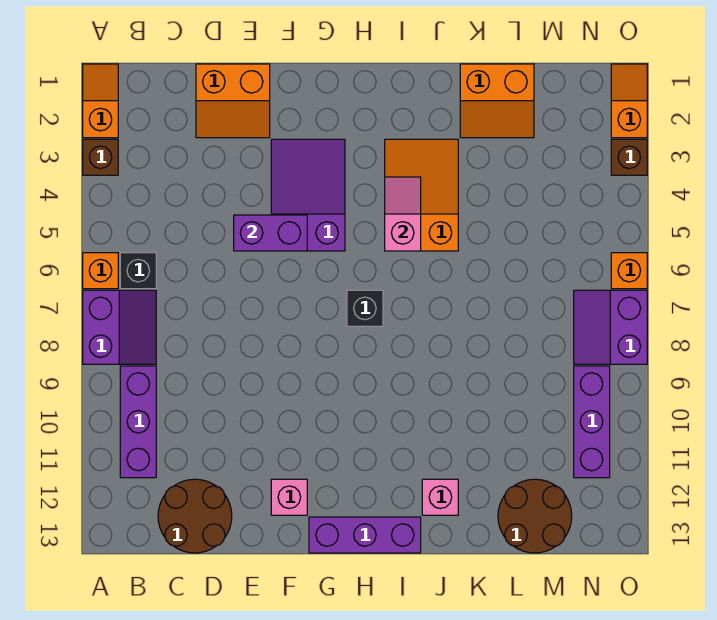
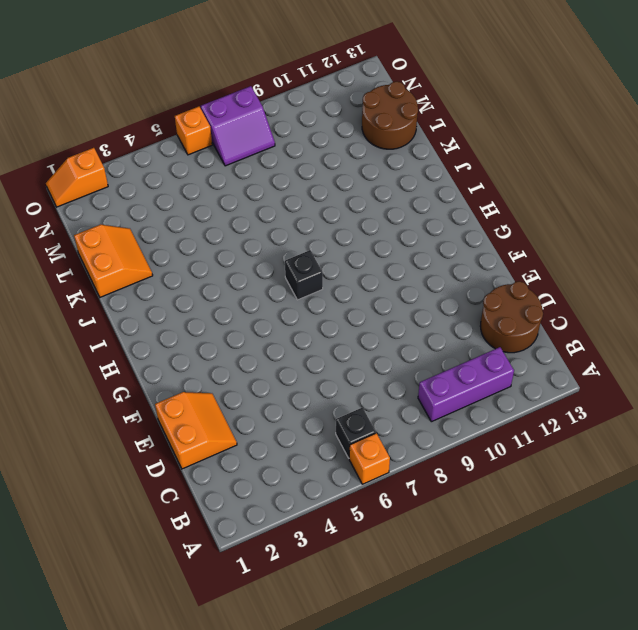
none -> orange slope A1:A2 level 1 top 2
none -> brown brick A3 level 1
none -> purple slope A7:B8 level 1 top A

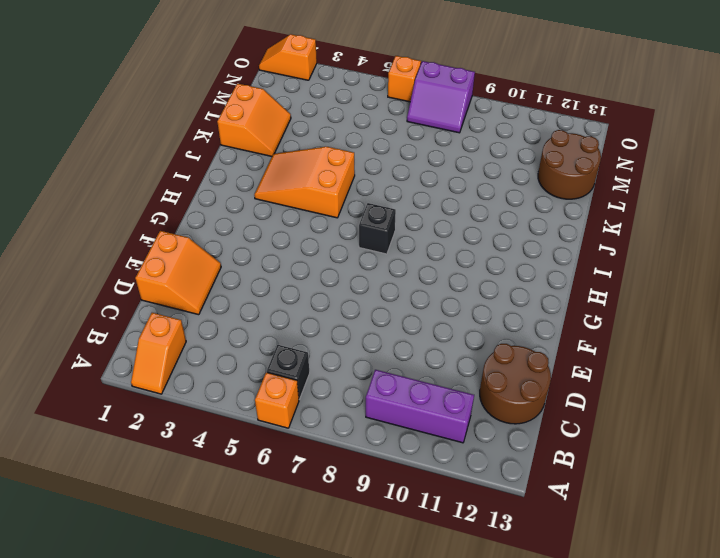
orange slope A2:B2 level 1 top B -> orange slope A1:A2 level 1 top 2
none -> brown brick A3 level 1
none -> purple slope A7:B8 level 1 top A
none -> purple slope F3:G5 level 1 top 5

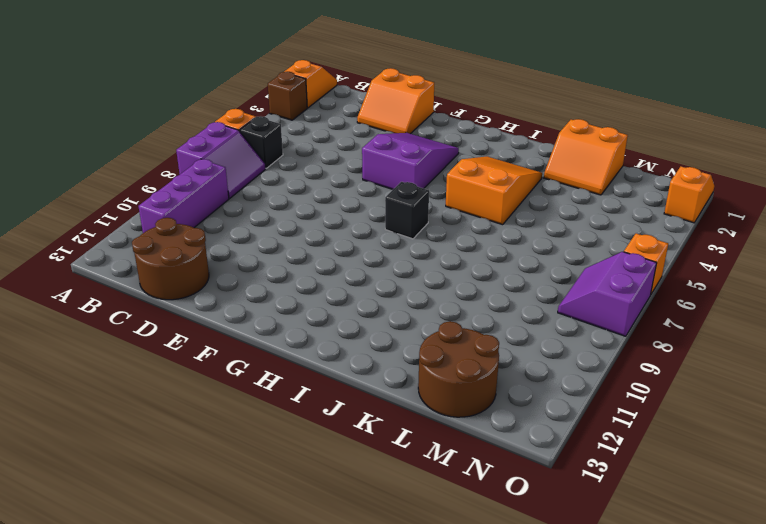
none -> pink brick F12 level 1
none -> purple brick G13:I13 level 1
none -> pink brick J12 level 1

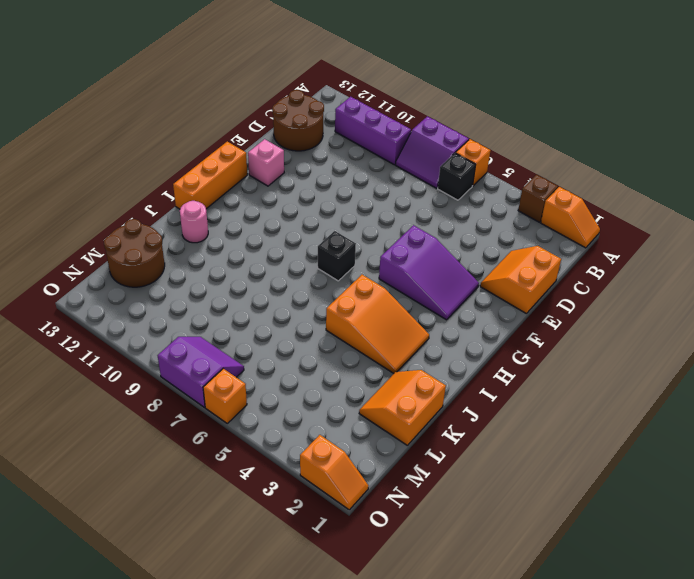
orange brick G13:I13 level 1 -> purple brick G13:I13 level 1
pink round brick J12 level 1 -> pink brick J12 level 1
none -> purple brick N9:N11 level 1
none -> brown brick O3 level 1
none -> purple brick E5:F5 level 2

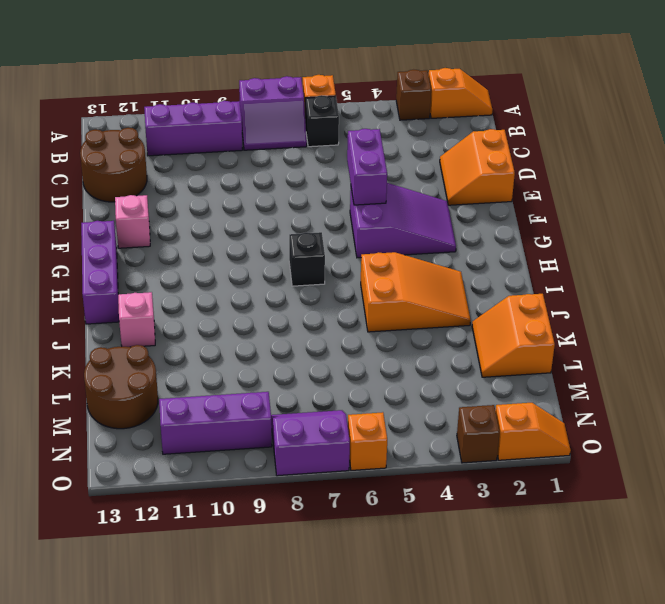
none -> pink slope I4:I5 level 2 top 5

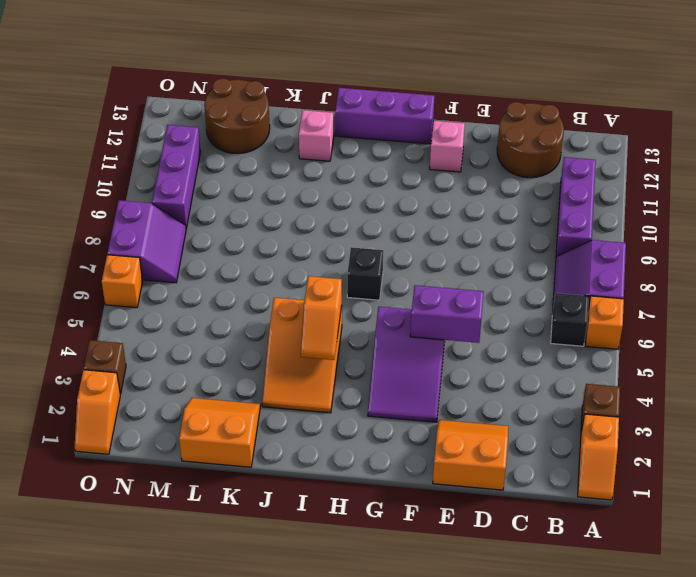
orange slope I4:I5 level 2 top 5 -> pink slope I4:I5 level 2 top 5

